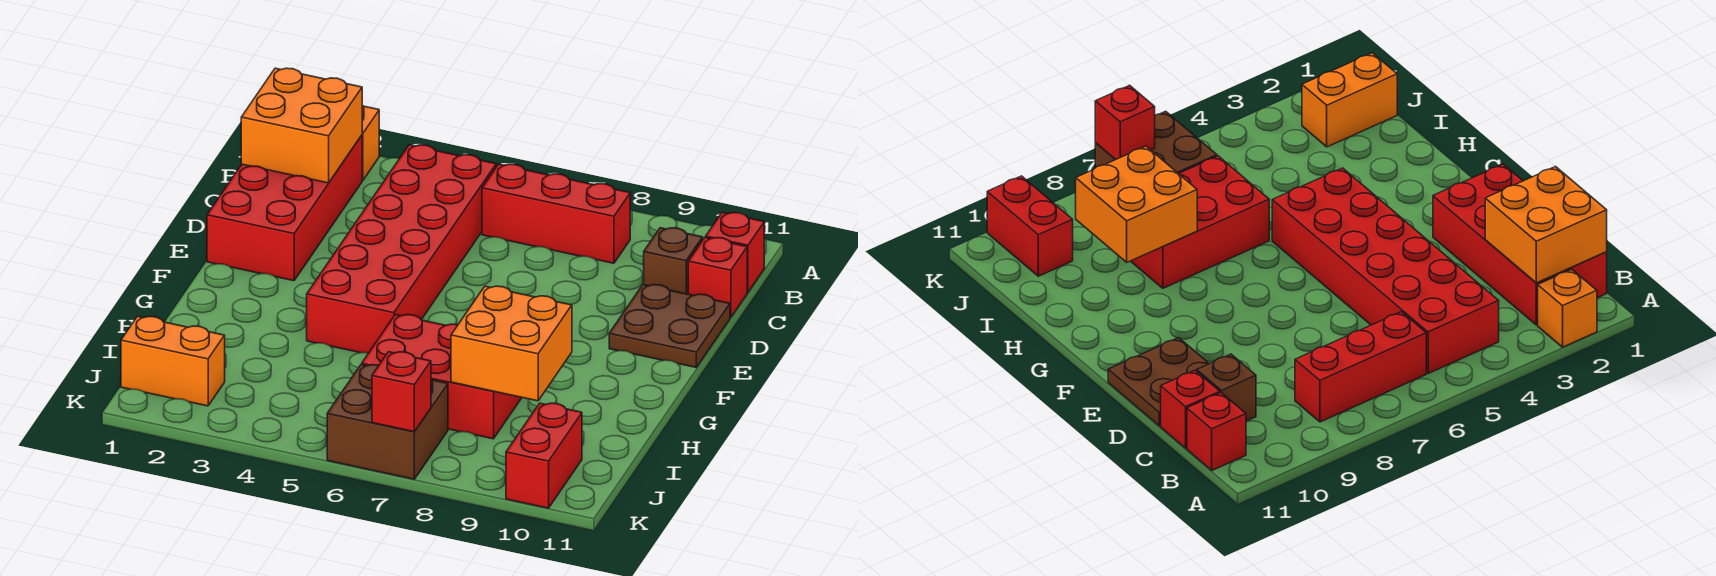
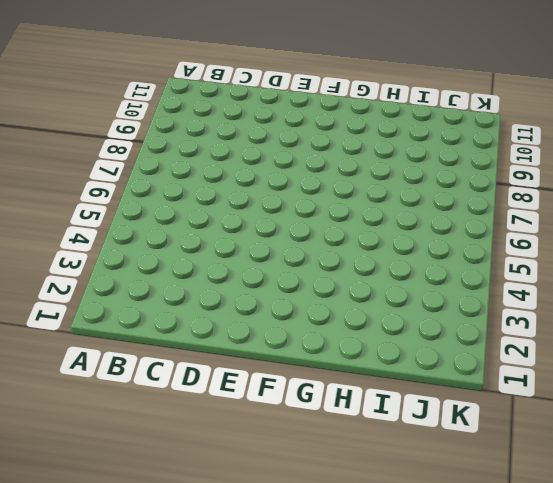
none -> orange brick A2 level 1
none -> red brick B1:E2 level 1
none -> red brick B4:G5 level 1

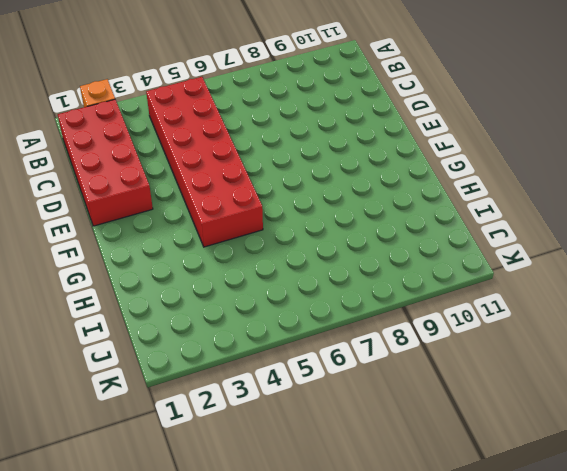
none -> red brick B6:B8 level 1
none -> red brick B11 level 1
none -> brown brick C10 level 1

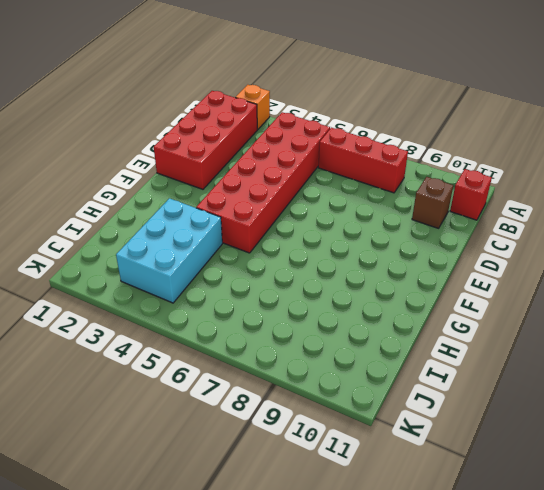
cyan brick H3:J4 level 1 -> none
none -> red brick C11 level 1
none -> brown plate D10:E11 level 1
none -> red brick H6:I8 level 1

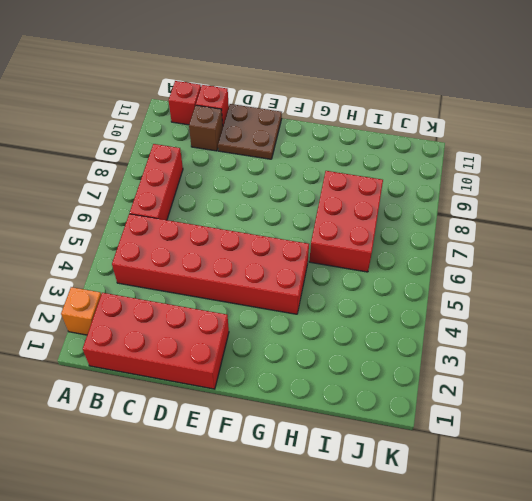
none -> orange brick J1:J2 level 1
none -> brown brick J6:K7 level 1
none -> red brick J10:K10 level 1

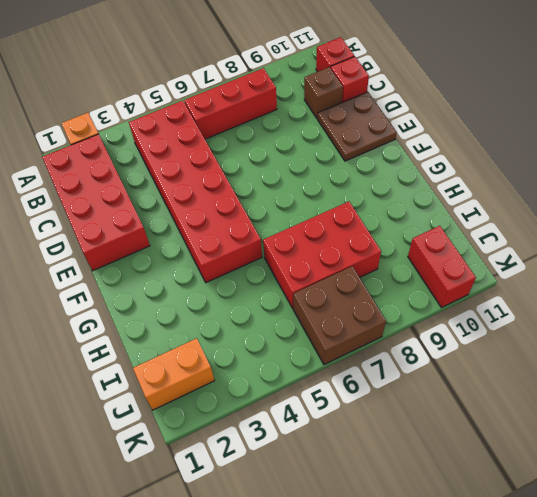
none -> orange brick B1:C2 level 2
none -> orange brick H8:I9 level 2
none -> red brick K7 level 2

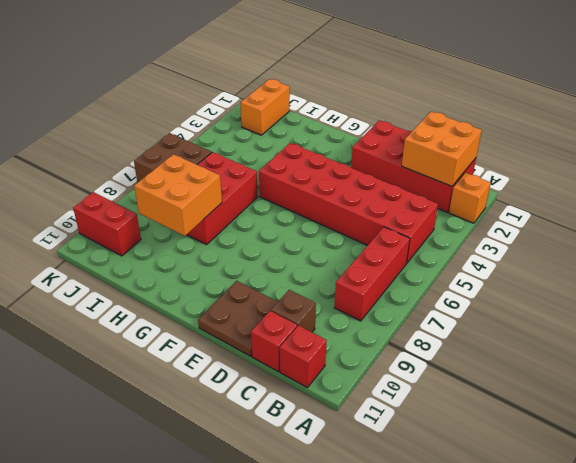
none -> red brick K7 level 2

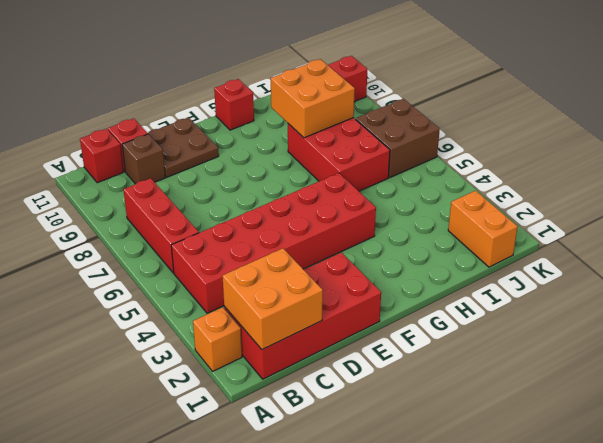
red brick G11 level 1 -> red brick K7 level 2

